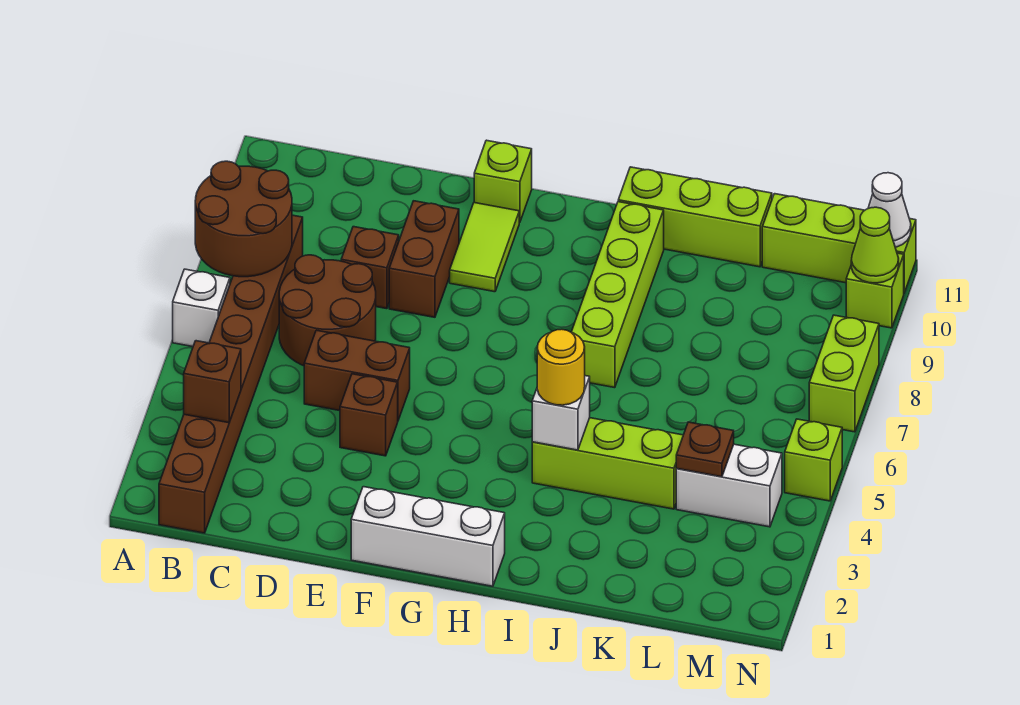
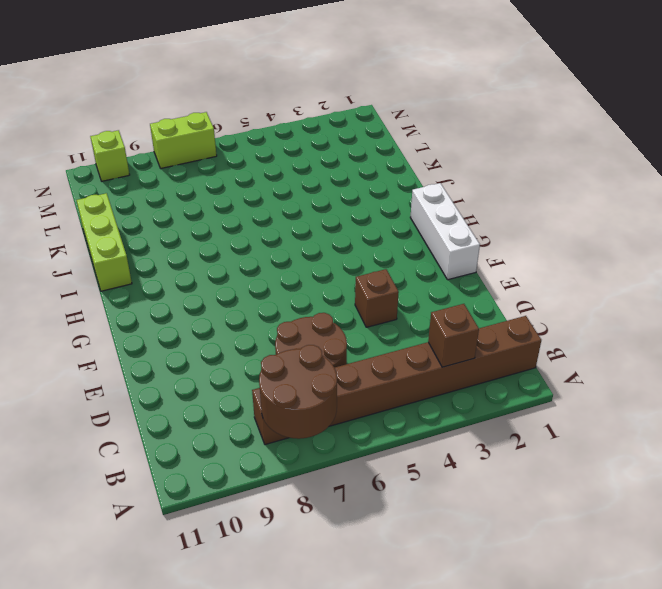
none -> white brick A6 level 1
none -> brown brick D5:E5 level 1
none -> brown brick D8 level 1

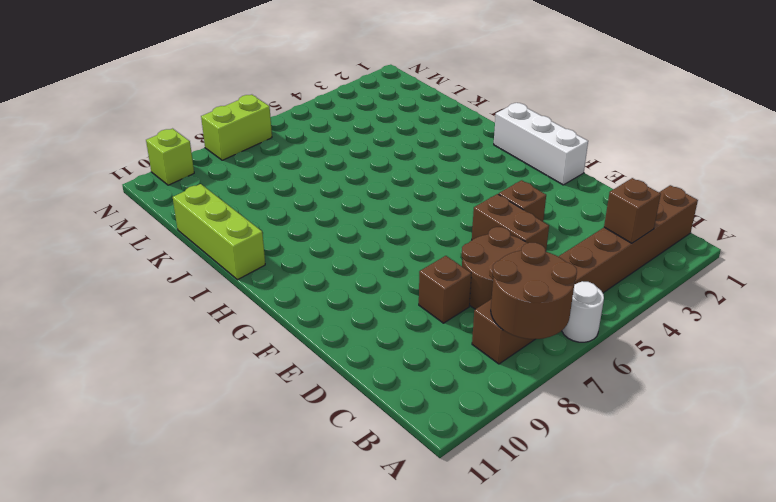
white round brick A6 level 1 -> white brick A6 level 1
none -> brown brick E8:E9 level 1
none -> lime tile F9:F10 level 1
none -> lime brick F11 level 1

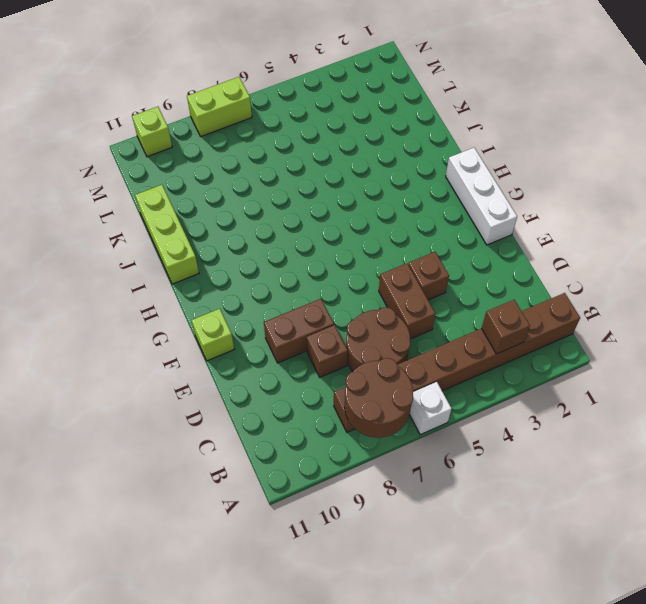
none -> lime tile F9:F10 level 1
none -> lime brick I4:K4 level 1
none -> lime brick I7:I10 level 1

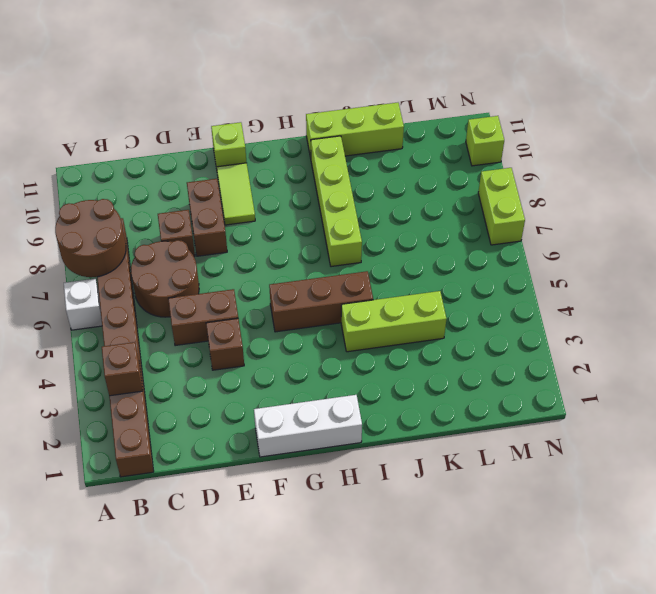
brown brick G5:I5 level 1 -> none
none -> white brick L4:M4 level 1
none -> lime brick L11:N11 level 1
none -> lime brick N5 level 1

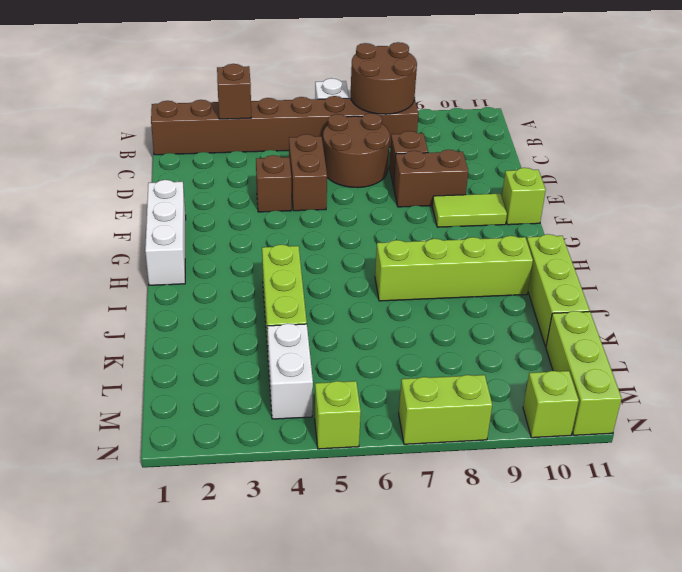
none -> white brick I4 level 2
none -> brown plate L4 level 2
none -> lime cone N10 level 2

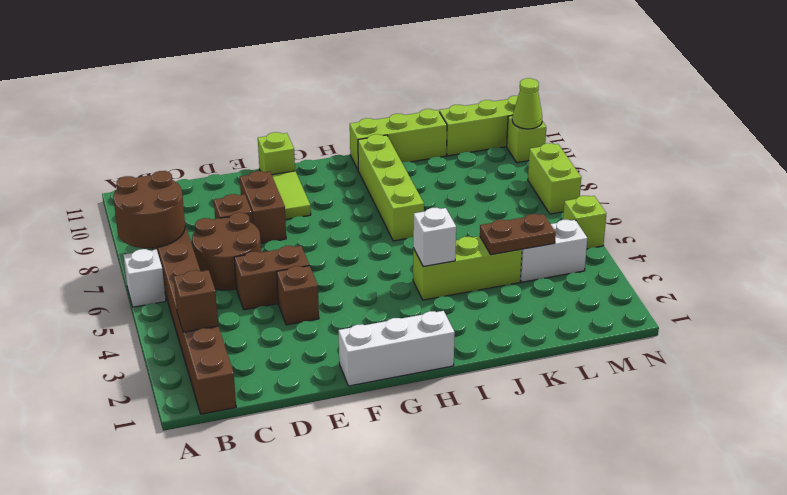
brown plate K4:L4 level 2 -> brown plate L4 level 2
none -> white cone N11 level 2
none -> yellow round brick I4 level 3

